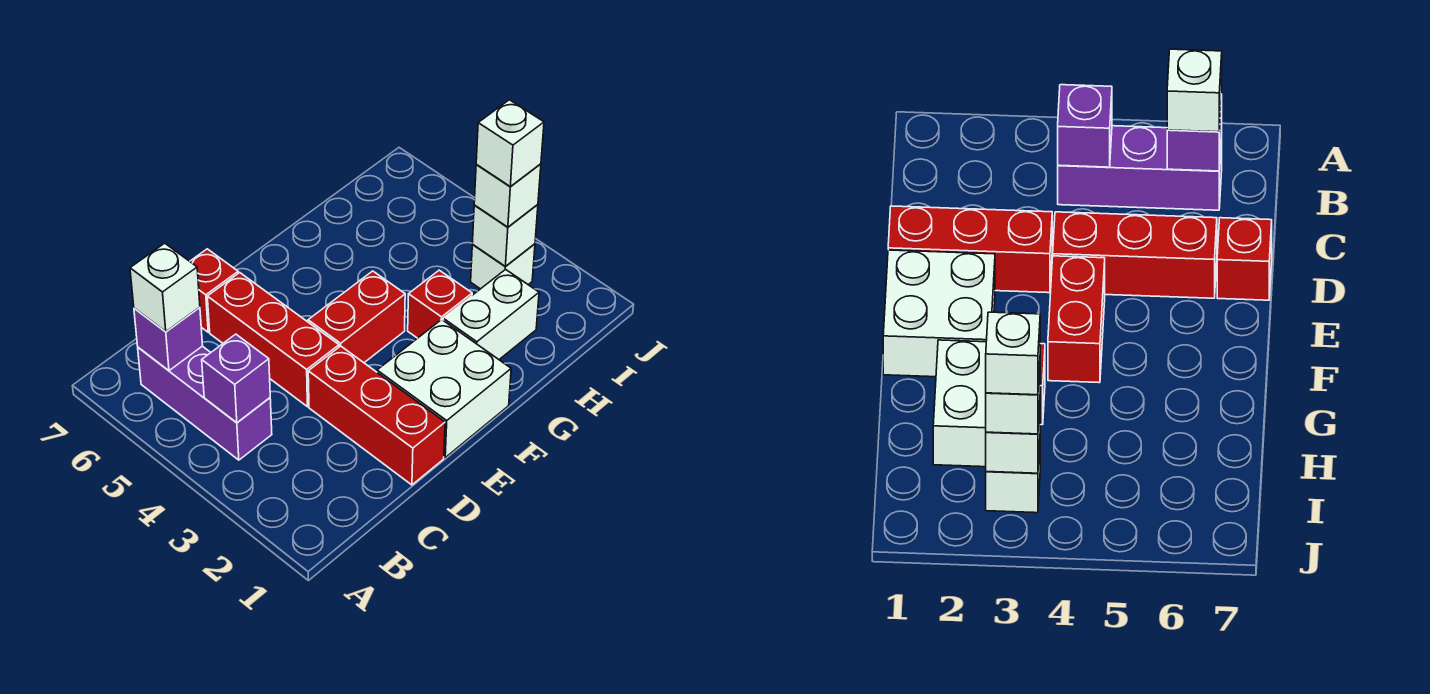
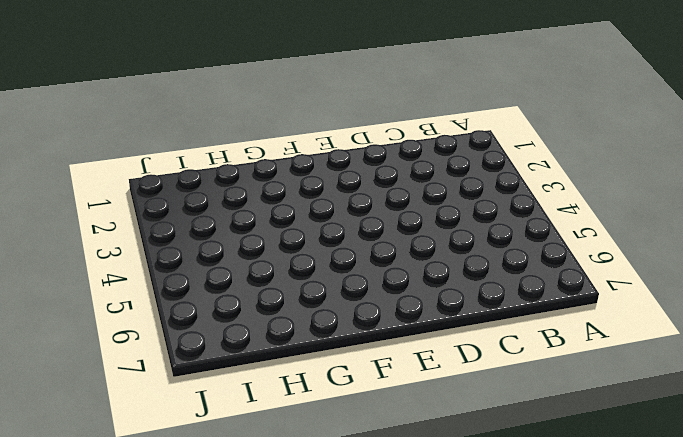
none -> purple brick B4:B6 level 1
none -> red brick D1:D3 level 1
none -> red brick D4:D6 level 1

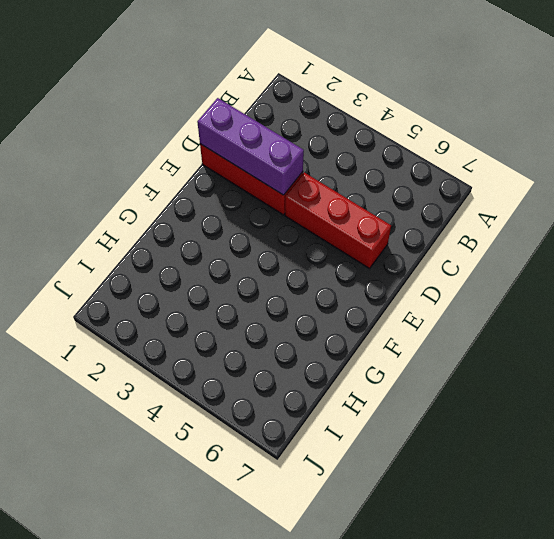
purple brick D1:D3 level 2 -> purple brick B4:B6 level 1
none -> red brick D7 level 1
none -> white brick E1:F2 level 1
none -> red brick E4:F4 level 1

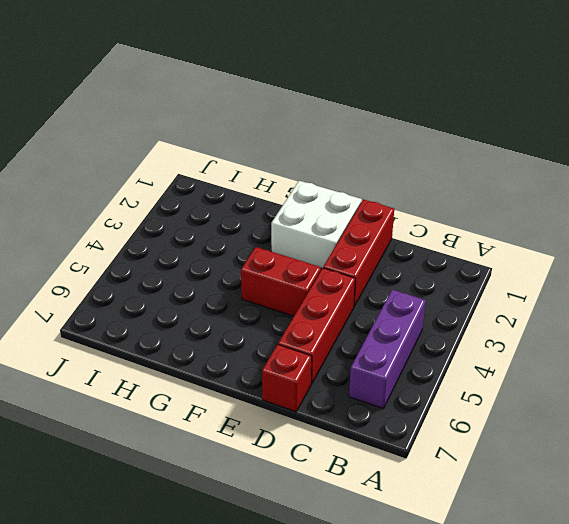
none -> white brick G2:H2 level 1
none -> red brick G3 level 1
none -> white brick I3 level 1

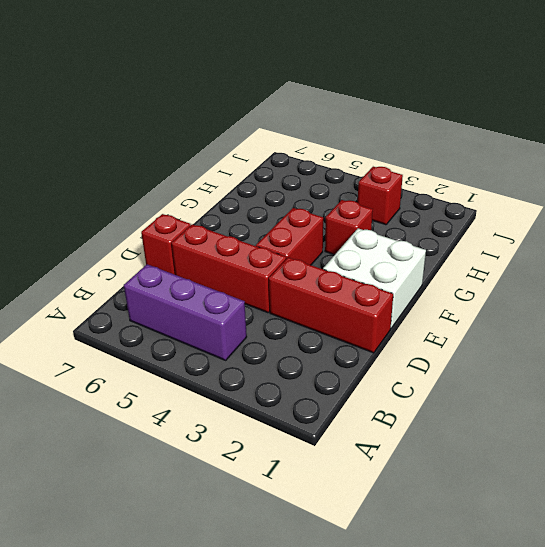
red brick I3 level 1 -> white brick I3 level 1
none -> white brick G2:H2 level 1
none -> purple brick B4 level 2
none -> purple brick B6 level 2

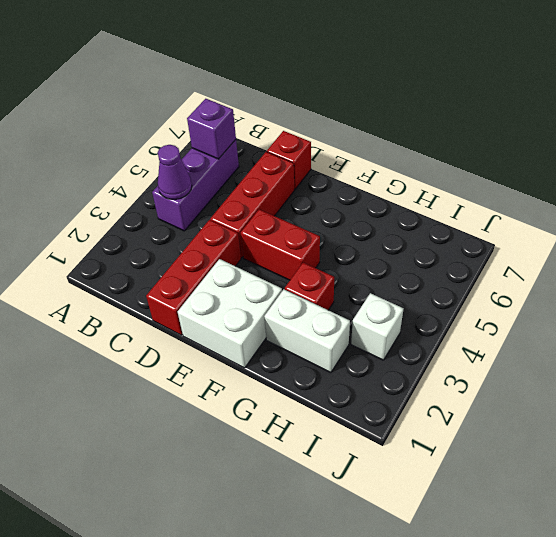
purple cone B4 level 2 -> purple brick B4 level 2
none -> white brick I3 level 2
none -> white brick B6 level 3
none -> white brick I3 level 3

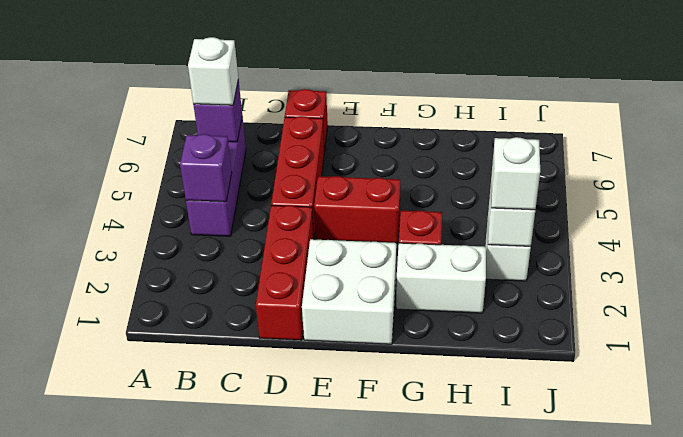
none -> white brick I3 level 4

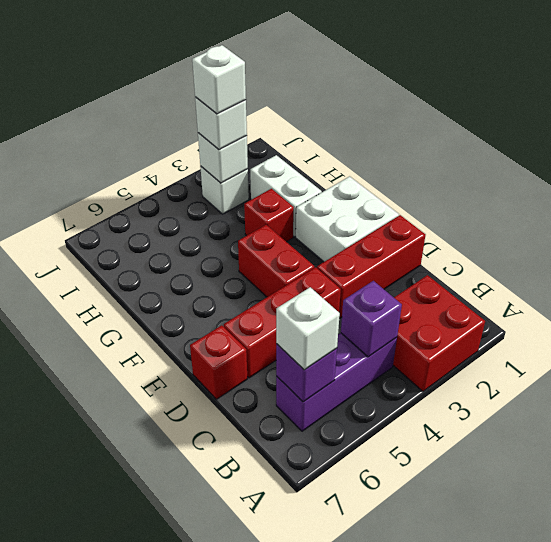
red brick A2:B3 level 1 -> none

